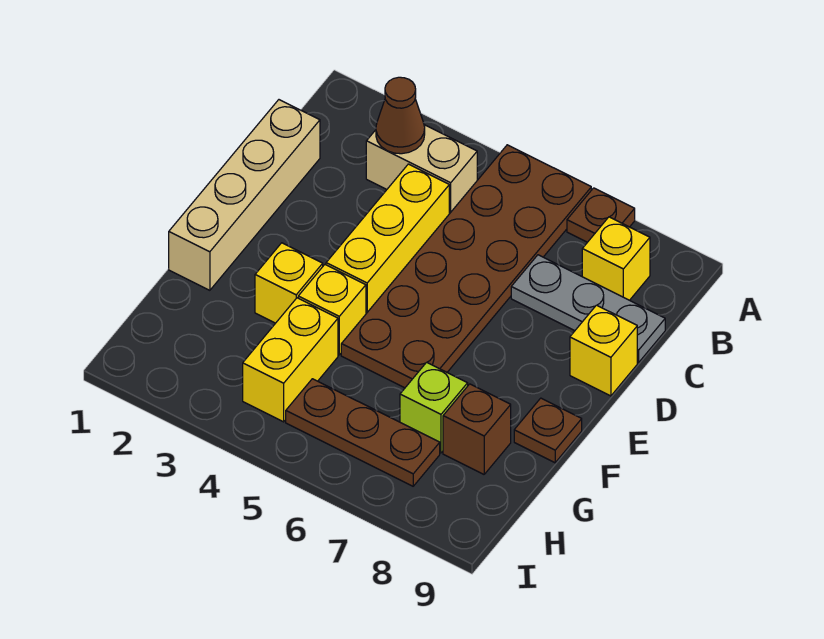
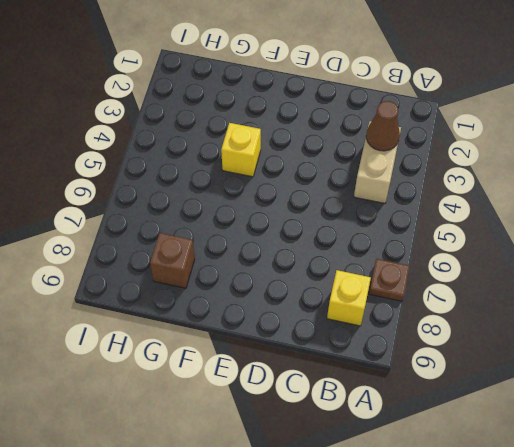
none -> brown plate A5:F6 level 1
none -> tan brick C1:F1 level 1
none -> yellow brick C4:E4 level 1

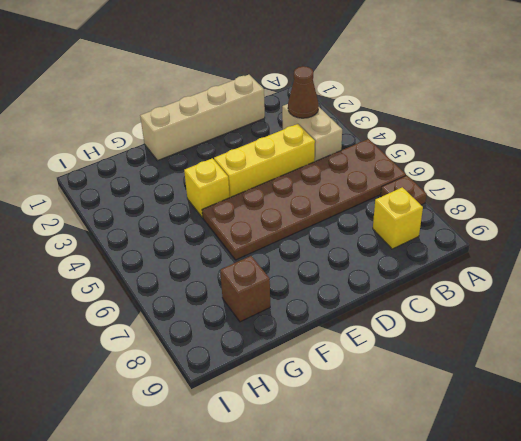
none -> grey plate C7:C9 level 1
none -> yellow brick D9 level 1
none -> yellow brick F3 level 1

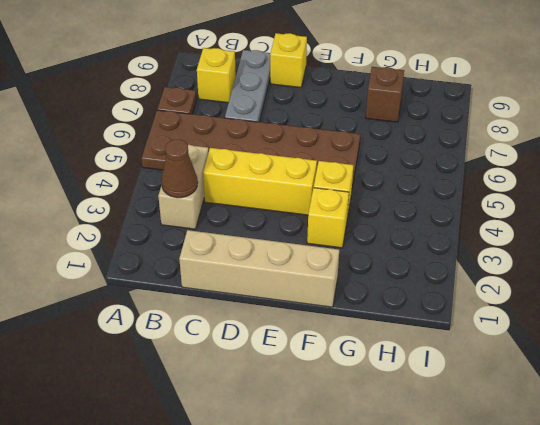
none -> brown plate F9 level 1
none -> yellow brick G4:H4 level 1
none -> lime brick G7 level 1

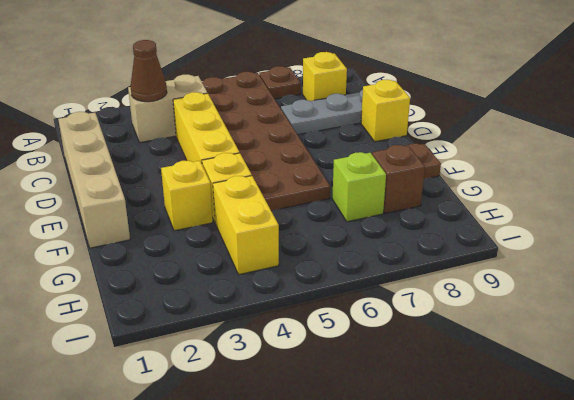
none -> brown plate H5:H7 level 1

